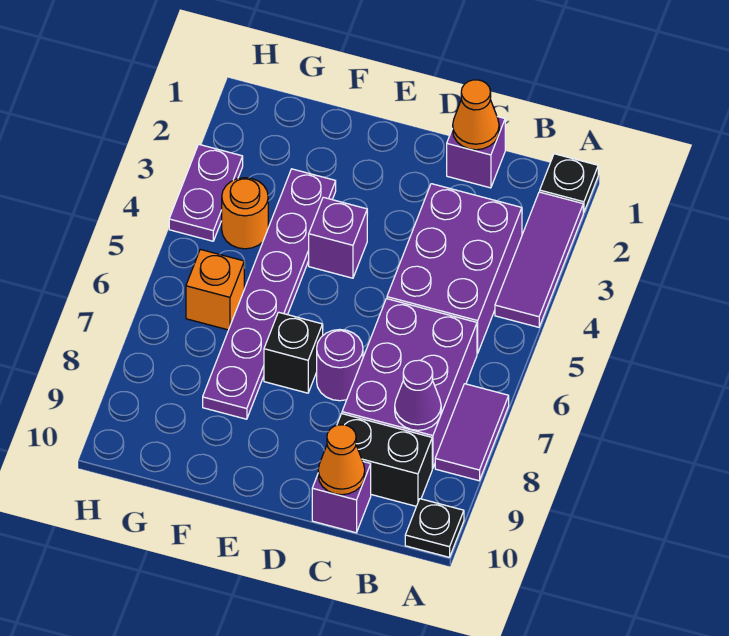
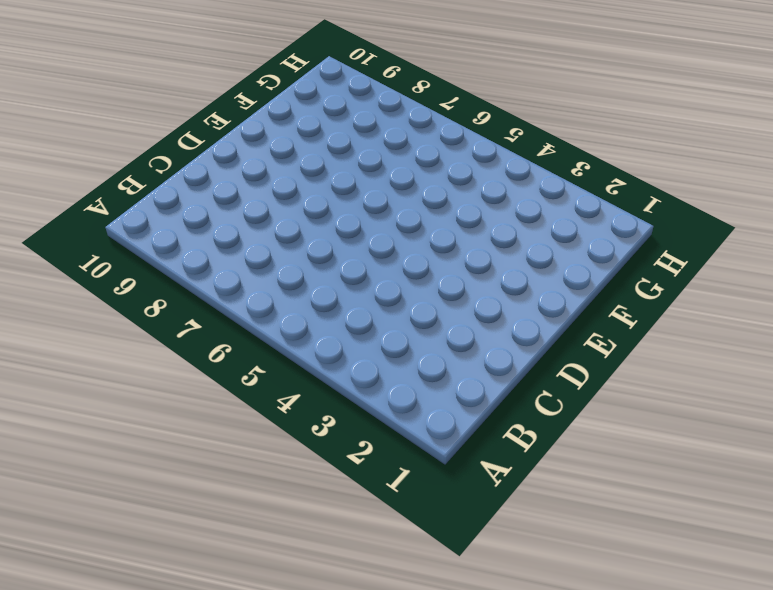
none -> black plate A1 level 1
none -> purple tile A2:A4 level 1
none -> purple tile A7:A8 level 1

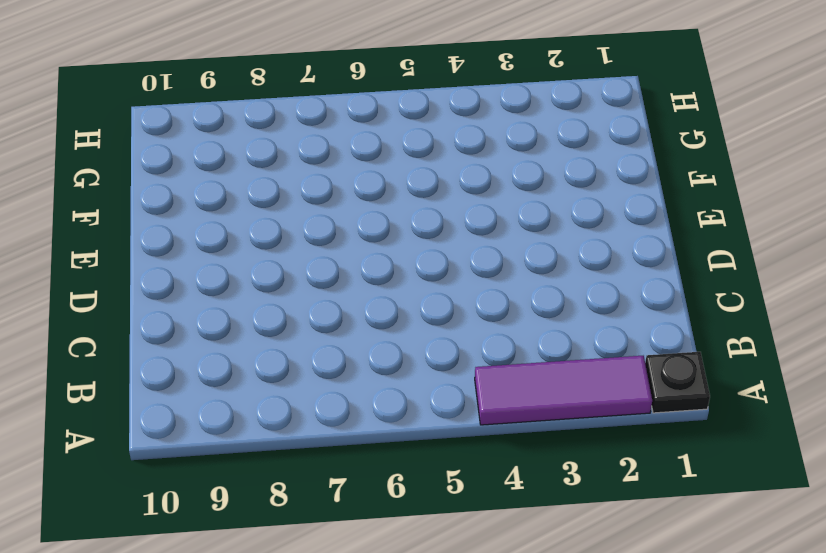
none -> purple tile A7:A8 level 1
none -> black plate A10 level 1
none -> purple brick B3:C5 level 1

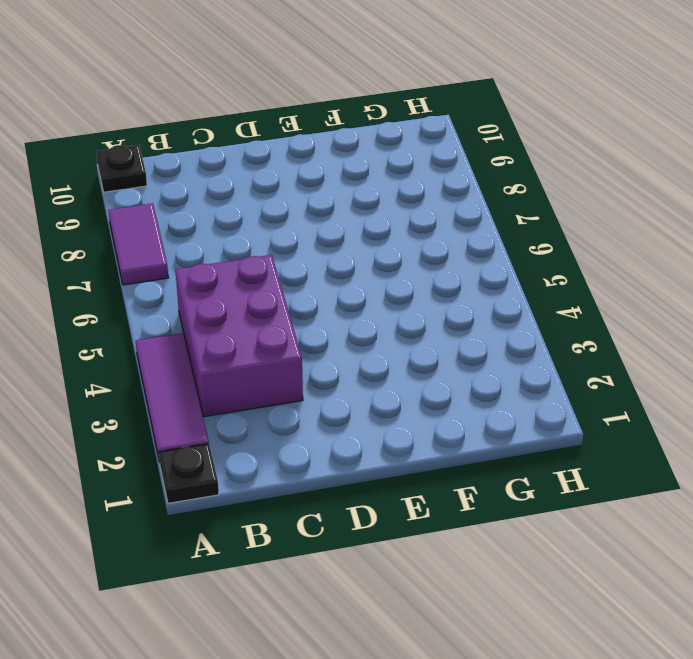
none -> purple brick B6:C8 level 1
none -> black brick B9:C9 level 1
none -> purple brick C1 level 1

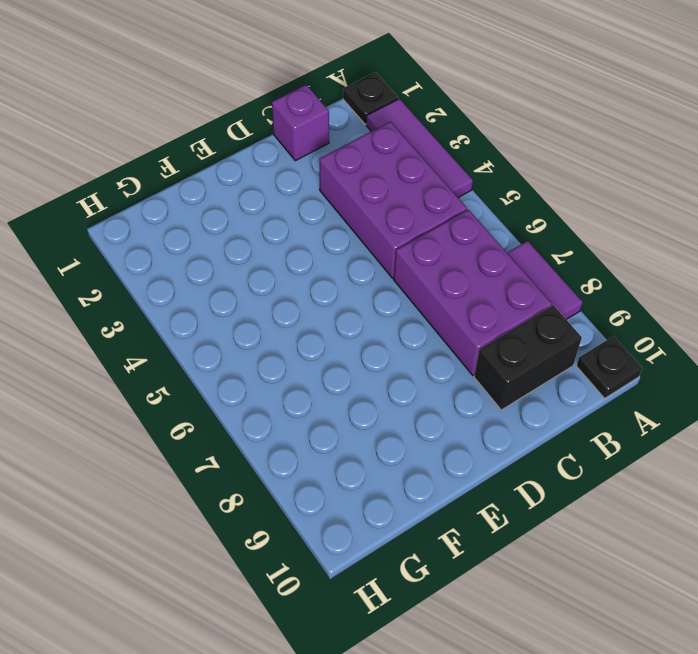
none -> purple brick C10 level 1
none -> purple round brick D7 level 1
none -> purple brick E4 level 1

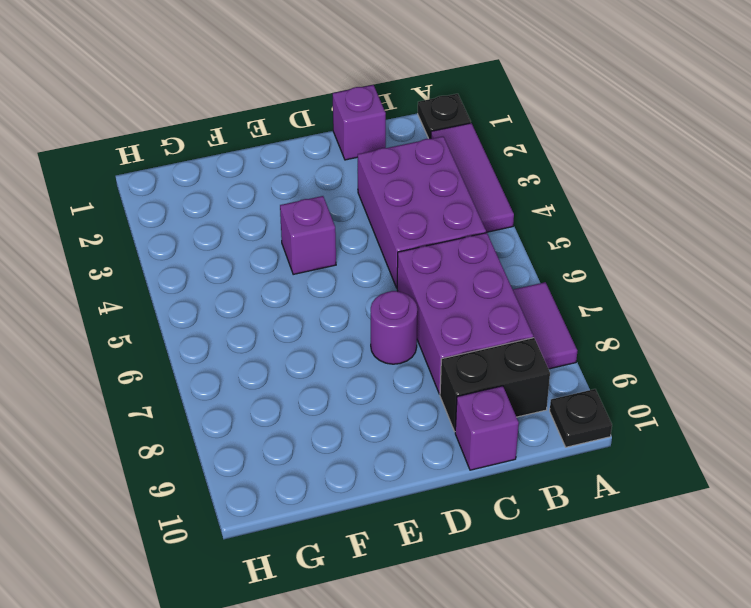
none -> black brick E7 level 1
none -> purple plate F3:F8 level 1
none -> orange round brick G4 level 1

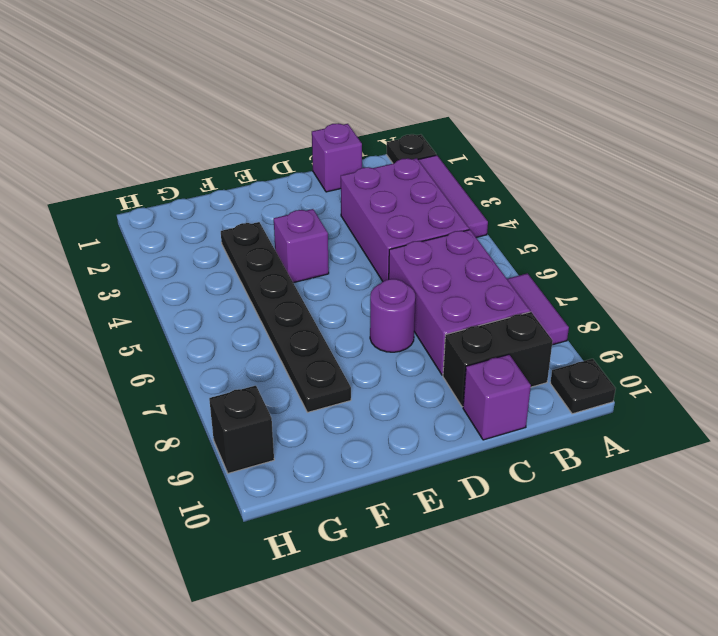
black plate F3:F8 level 1 -> purple plate F3:F8 level 1
black brick H9 level 1 -> black brick E7 level 1
none -> orange round brick G4 level 1
none -> orange brick G6 level 1
none -> purple plate H3:H4 level 1

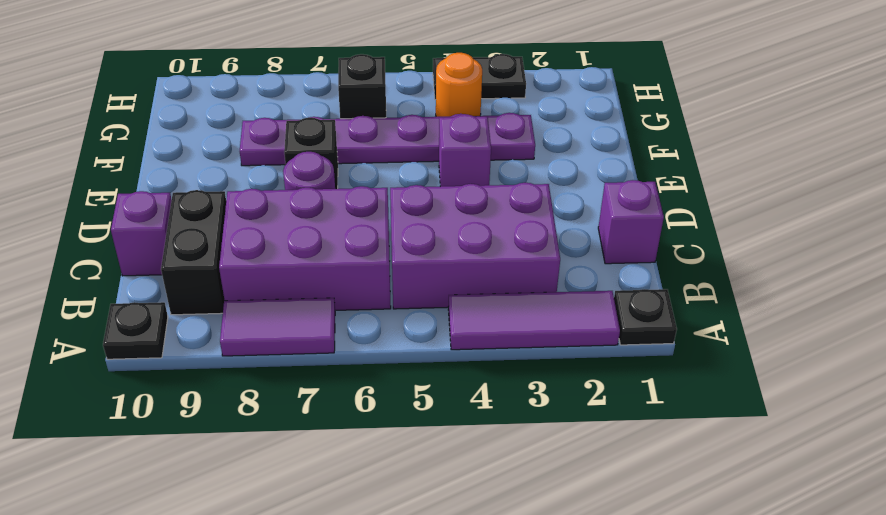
black brick G6 level 1 -> orange brick G6 level 1
black plate H3:H4 level 1 -> purple plate H3:H4 level 1
none -> purple cone B8 level 2
none -> orange cone C1 level 2
none -> orange cone C10 level 2

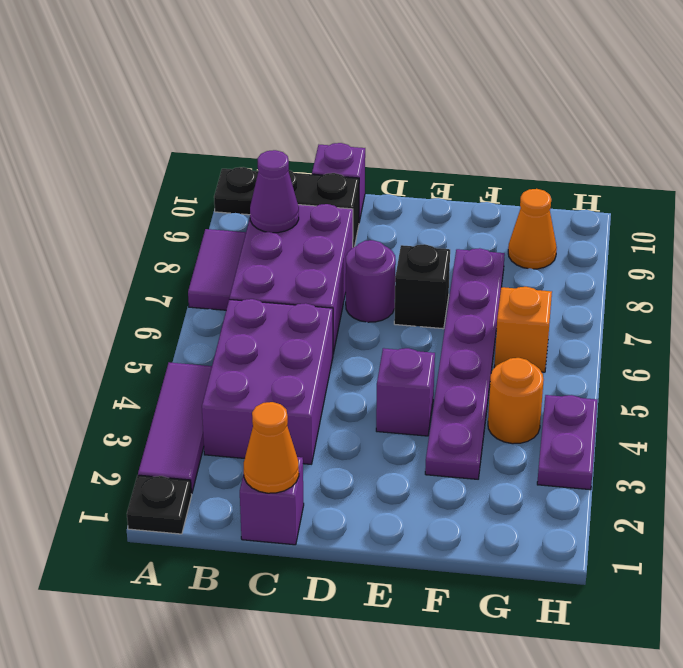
orange cone G9 level 1 -> orange cone C10 level 2

